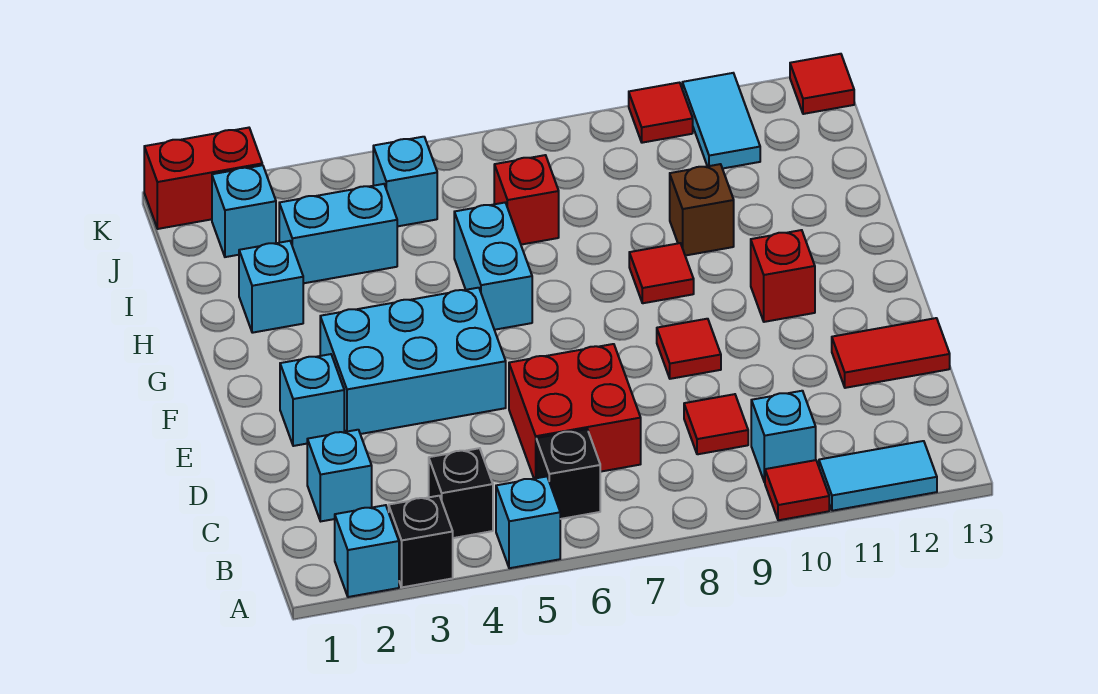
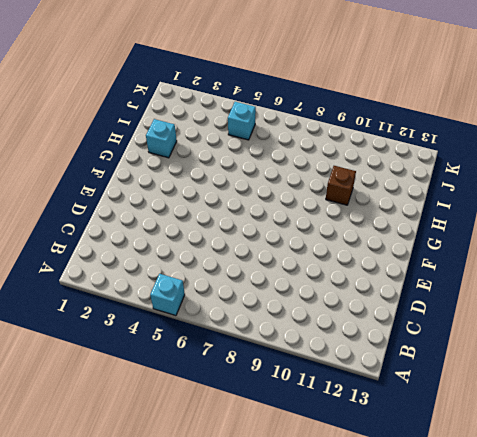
none -> cyan brick A2 level 1
none -> black brick A3 level 1
none -> red tile A10 level 1

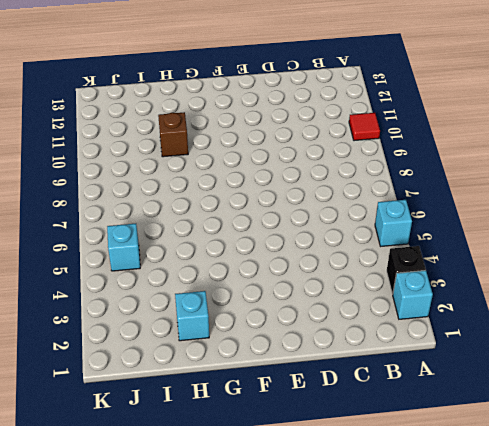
none -> cyan tile A11:A12 level 1
none -> black brick B4 level 1
none -> black brick B6 level 1

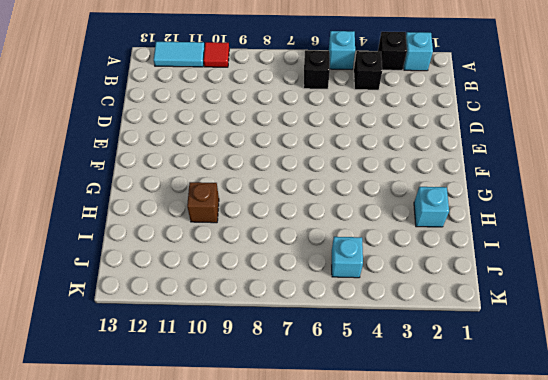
none -> cyan brick B10 level 1
none -> cyan brick C2 level 1
none -> red brick C6:D7 level 1

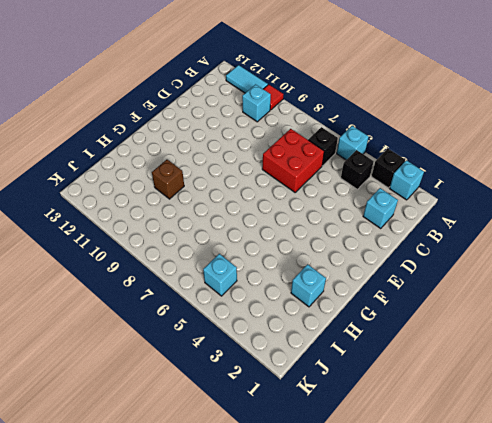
none -> red tile C9 level 1
none -> red tile D12:D13 level 1
none -> cyan brick E2 level 1

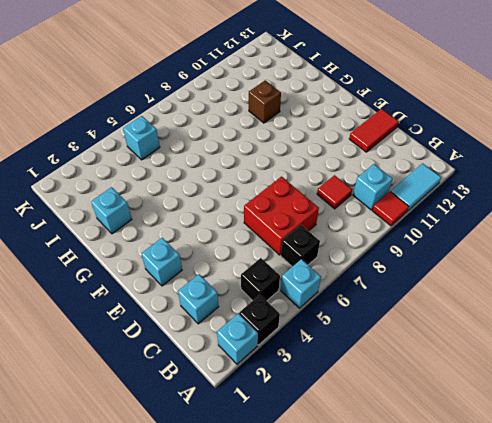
none -> cyan brick E3:F5 level 1
none -> red tile E9 level 1
none -> red brick F11 level 1

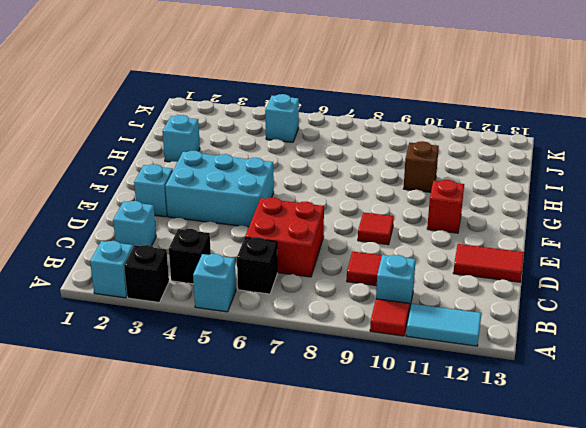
none -> cyan brick G6:H6 level 1
none -> red tile G9 level 1
none -> cyan brick I3:I4 level 1

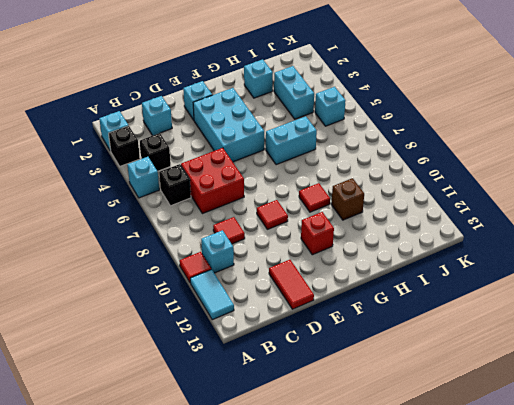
none -> red brick I7 level 1
none -> cyan brick J2 level 1
none -> cyan tile J11:K11 level 1

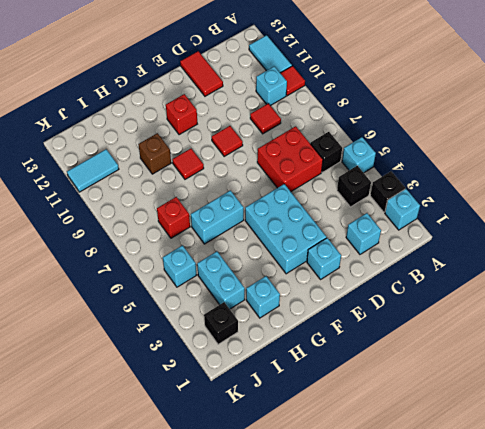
black brick J2 level 1 -> cyan brick J2 level 1
none -> red brick K1:K2 level 1
none -> red tile K10 level 1
none -> red tile K13 level 1

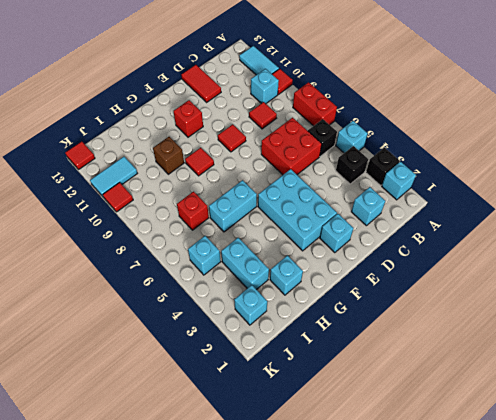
red brick A7:A8 level 1 -> red brick K1:K2 level 1

